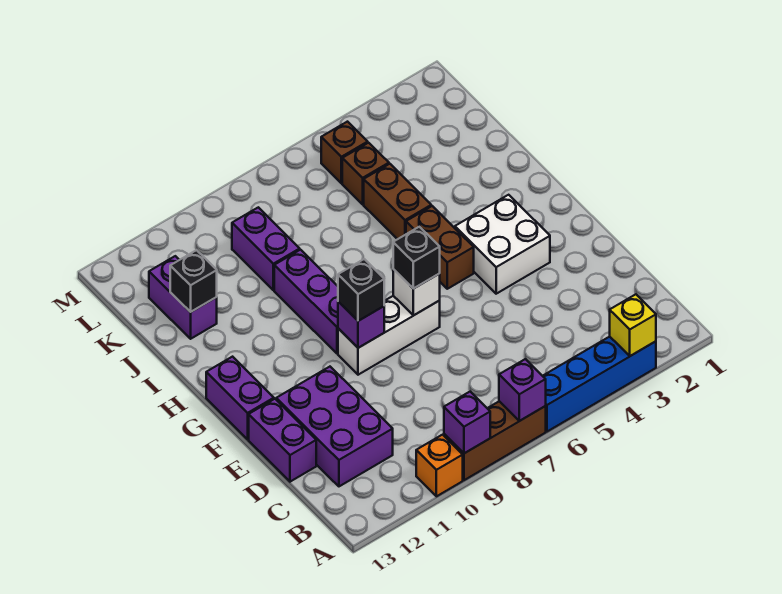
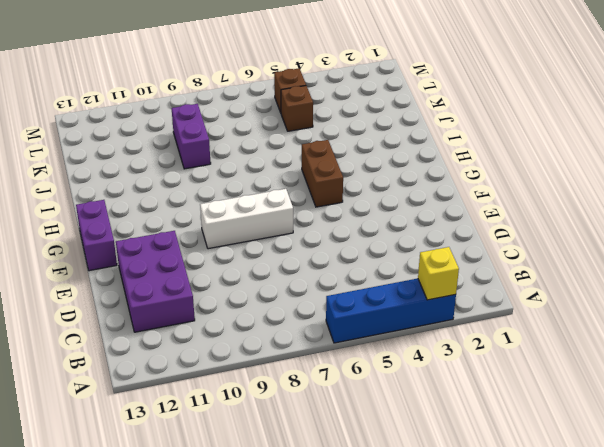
none -> brown brick A7:A9 level 1
none -> orange brick A10 level 1
none -> purple brick D13:E13 level 1

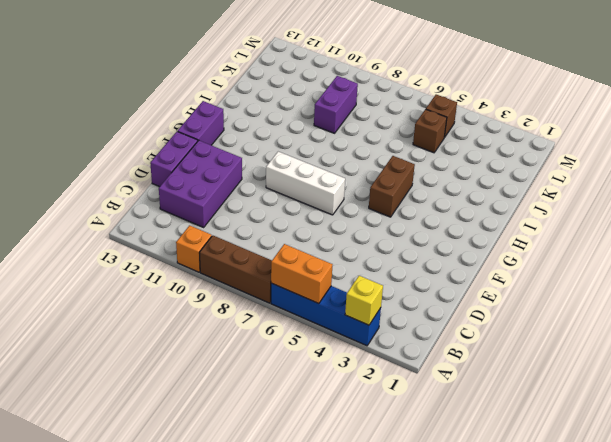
orange brick A5:A6 level 2 -> none
none -> white brick F3:G4 level 1
none -> purple brick G9:I9 level 1
none -> brown brick I5:J5 level 1

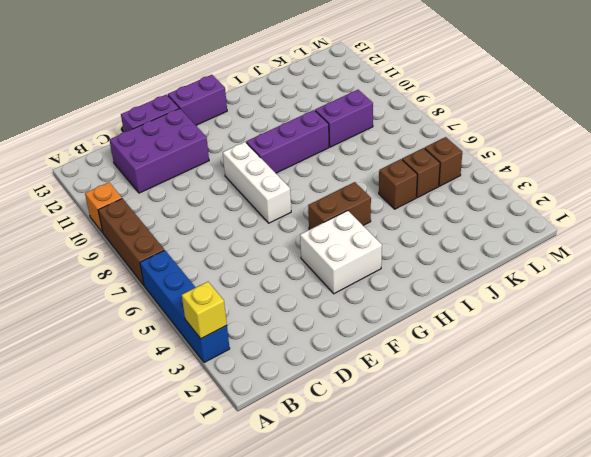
brown brick J5 level 1 -> brown brick I5:J5 level 1
none -> purple brick J12:K12 level 1
none -> purple brick A7 level 2
none -> purple brick A9 level 2

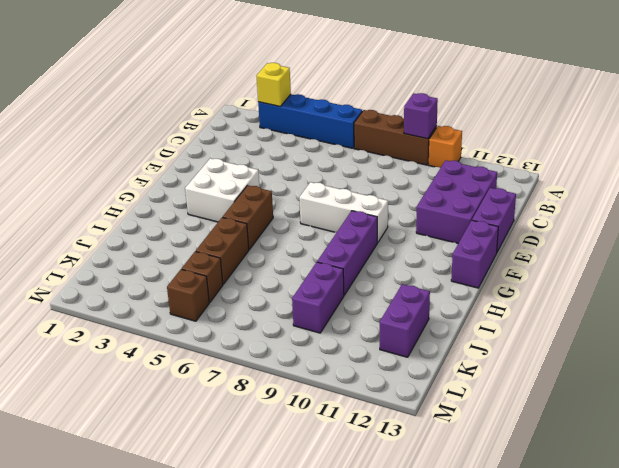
none -> purple brick A7 level 2
none -> white brick F7 level 2
none -> purple brick F9 level 2

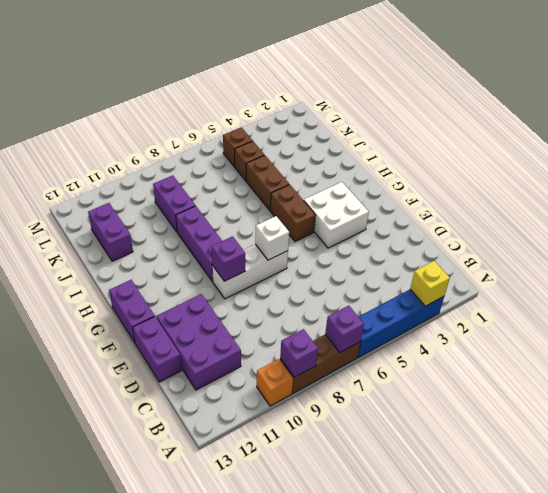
none -> black brick J12 level 2
none -> black brick F7 level 3
none -> black brick F9 level 3

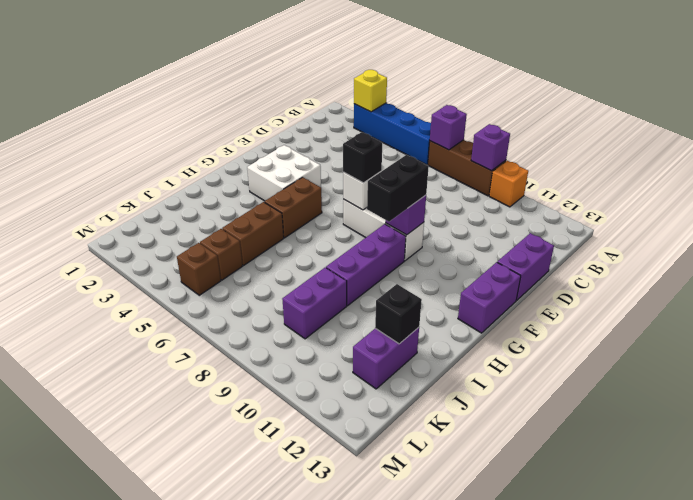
black brick F9:G9 level 3 -> black brick F9 level 3
none -> purple brick C11:E12 level 1

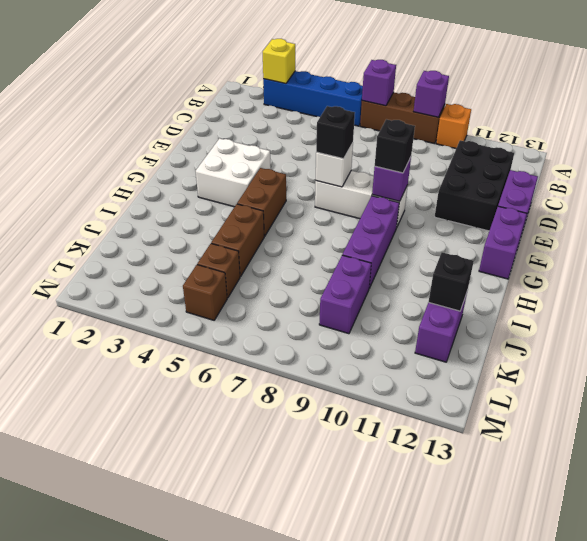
black brick C11:E12 level 1 -> purple brick C11:E12 level 1

